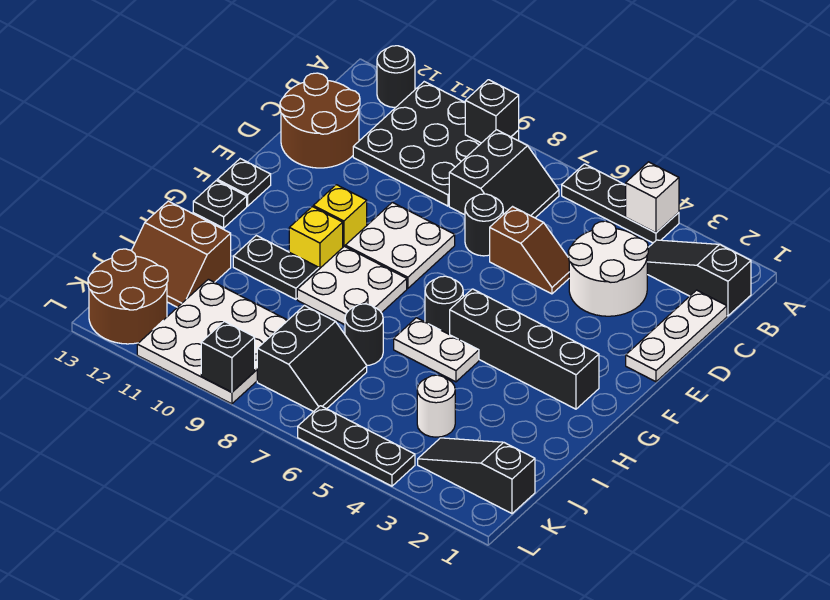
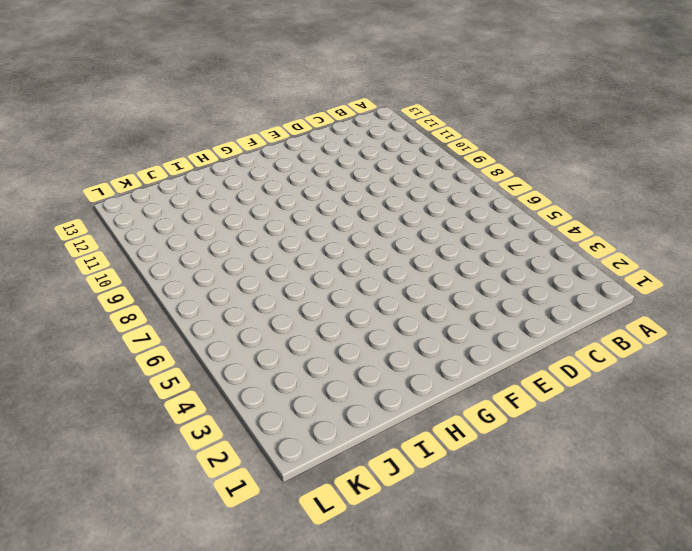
none -> black plate A4:A6 level 1
none -> black plate A9:C11 level 1
none -> black round brick A12 level 1
none -> black slope B1:B3 level 1 top 1

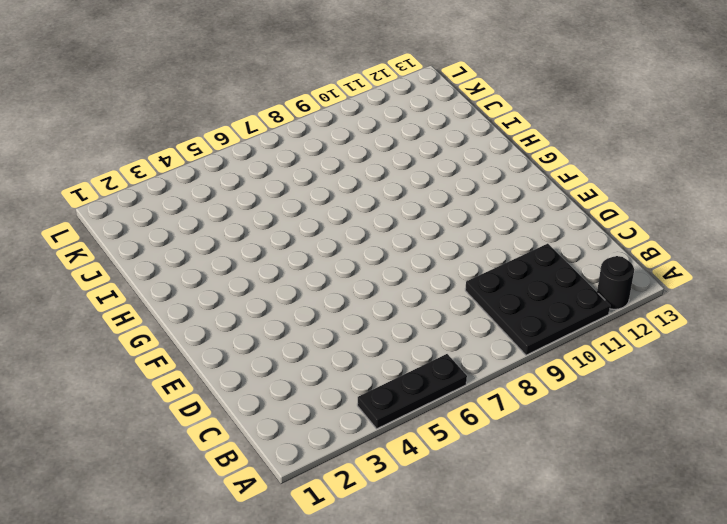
none -> black slope B1:B3 level 1 top 1
none -> black slope B7:C8 level 1 top 8
none -> white plate C1:E1 level 1
none -> white round brick C3:D4 level 1

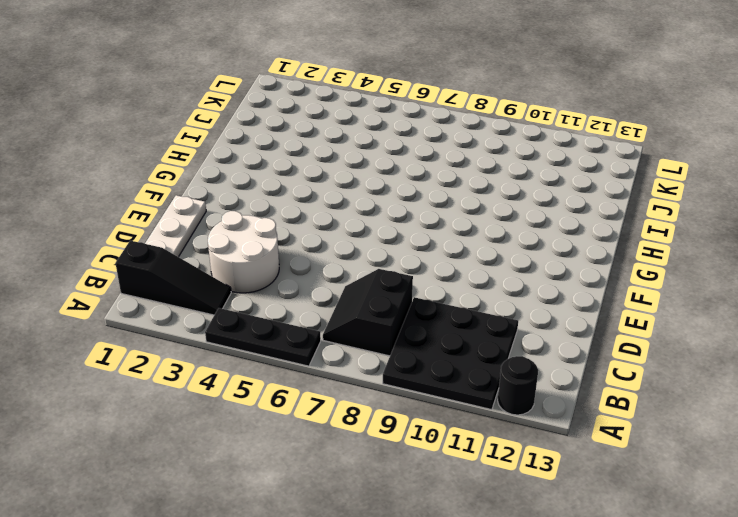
none -> brown round brick C12:D13 level 1
none -> brown slope D5:D6 level 1 top 6
none -> black round brick D7 level 1
none -> white plate E8:F9 level 1

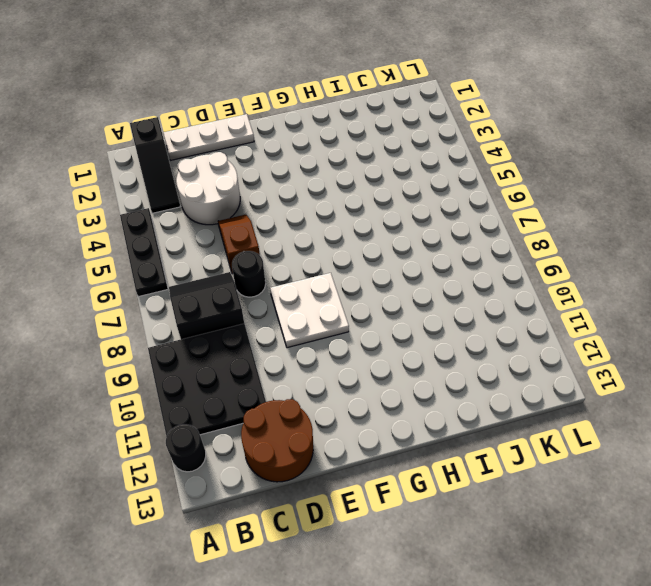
none -> yellow brick F10 level 1
none -> black plate F13 level 1
none -> black brick G2:G5 level 1
none -> black round brick G6 level 1

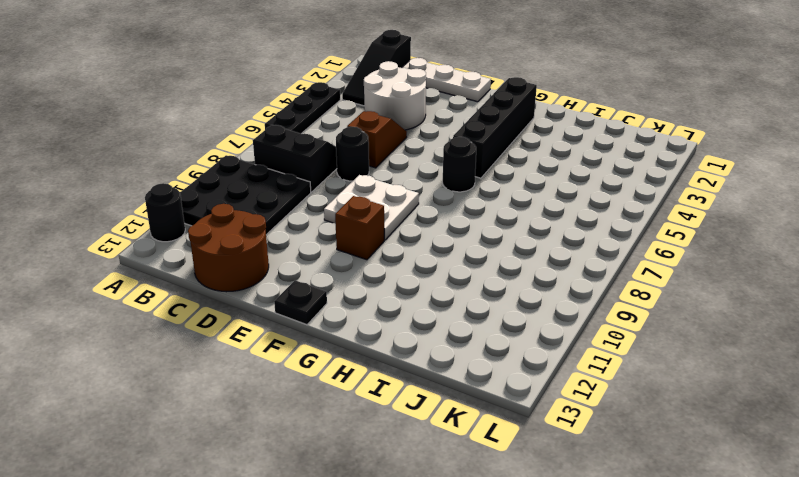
brown brick F10 level 1 -> yellow brick F10 level 1
none -> white plate G8:H9 level 1
none -> yellow brick G10 level 1
none -> black plate G13 level 1
none -> white plate H5:H6 level 1

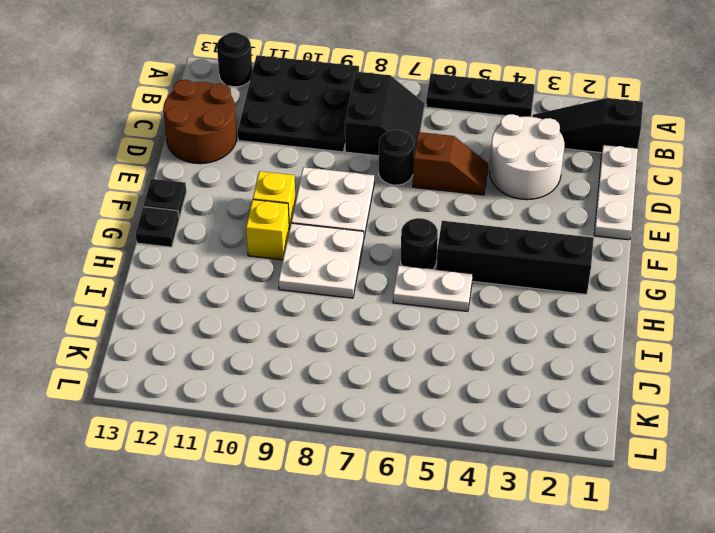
none -> black plate H10:H11 level 1
none -> black round brick I7 level 1
none -> brown slope I12:J13 level 1 top I
none -> white round brick J4 level 1

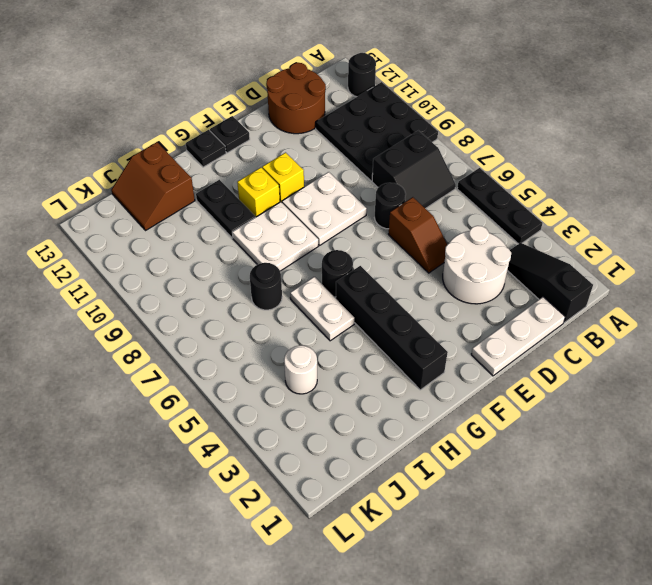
none -> black slope J7:K8 level 1 top 8
none -> white plate J9:L11 level 1
none -> black slope K1:K3 level 1 top 1
none -> brown round brick K12:L13 level 1

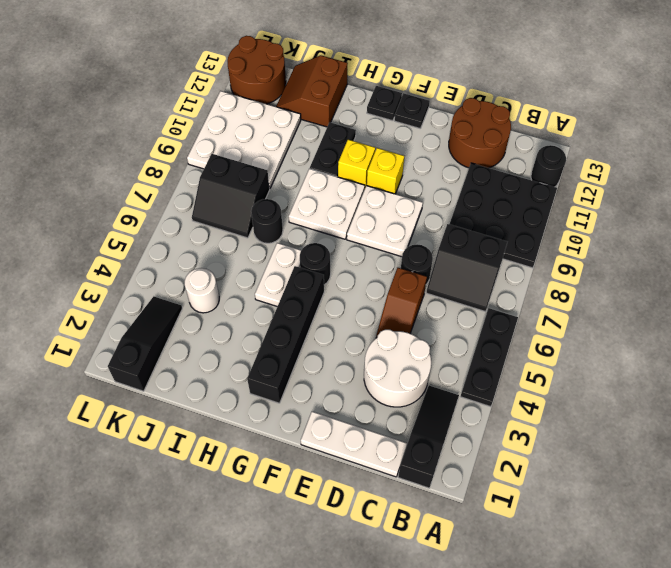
none -> black plate L4:L6 level 1
none -> white brick A4 level 2
none -> black brick A9 level 2
none -> black brick L9 level 2

